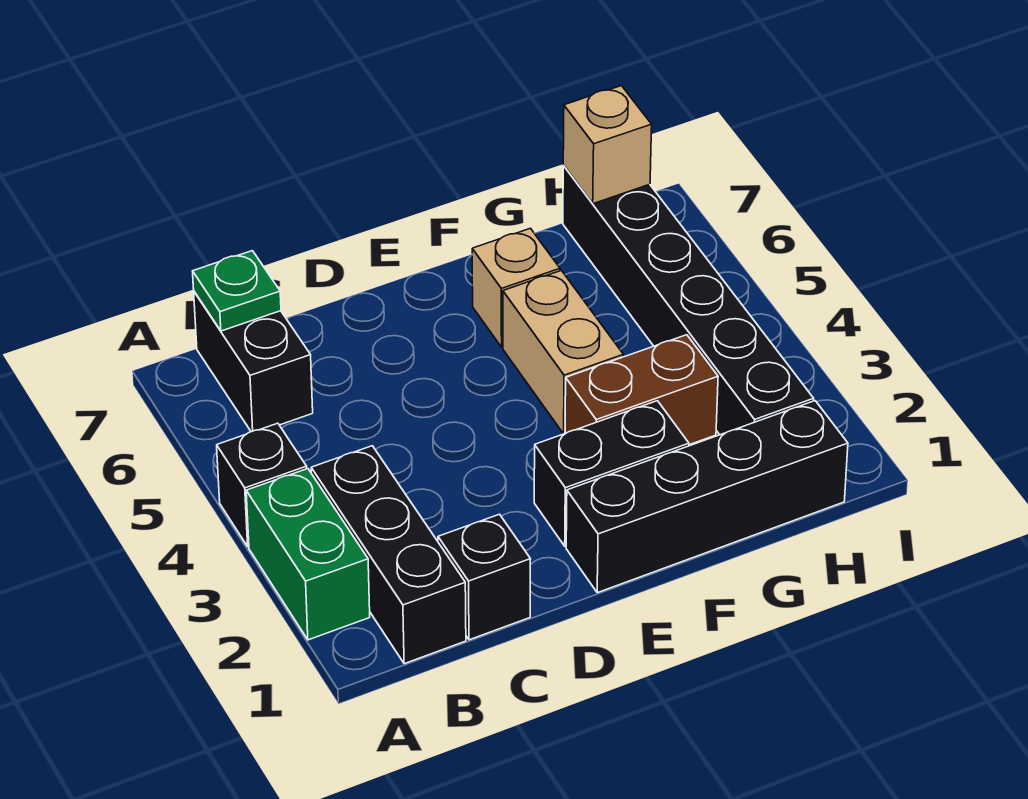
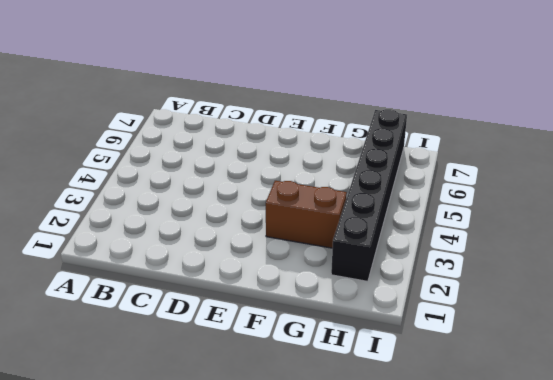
none -> green brick A2:A3 level 1
none -> black brick A4 level 1
none -> black brick B1:B3 level 1

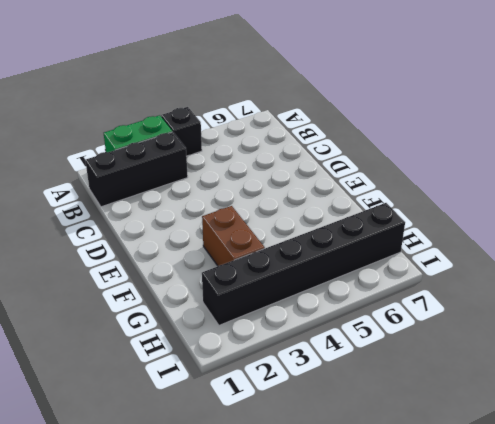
none -> black brick B6:B7 level 1
none -> black brick C1 level 1
none -> black brick E1:H1 level 1

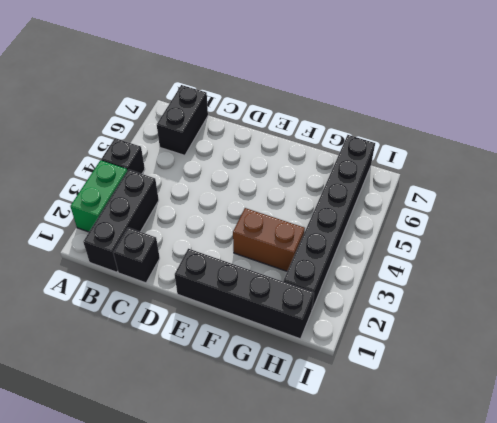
none -> black brick E2:F2 level 1
none -> tan brick F4:F5 level 1
none -> tan brick F6 level 1

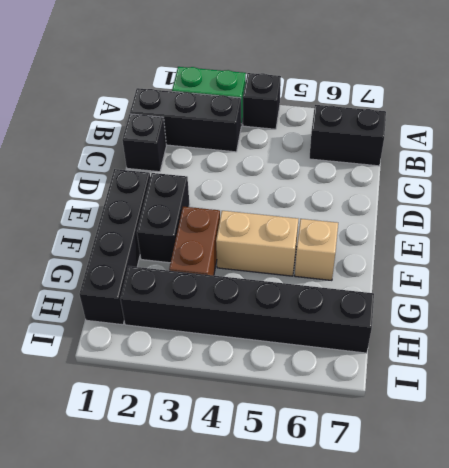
none -> green plate B7 level 2
none -> tan brick H7 level 2

